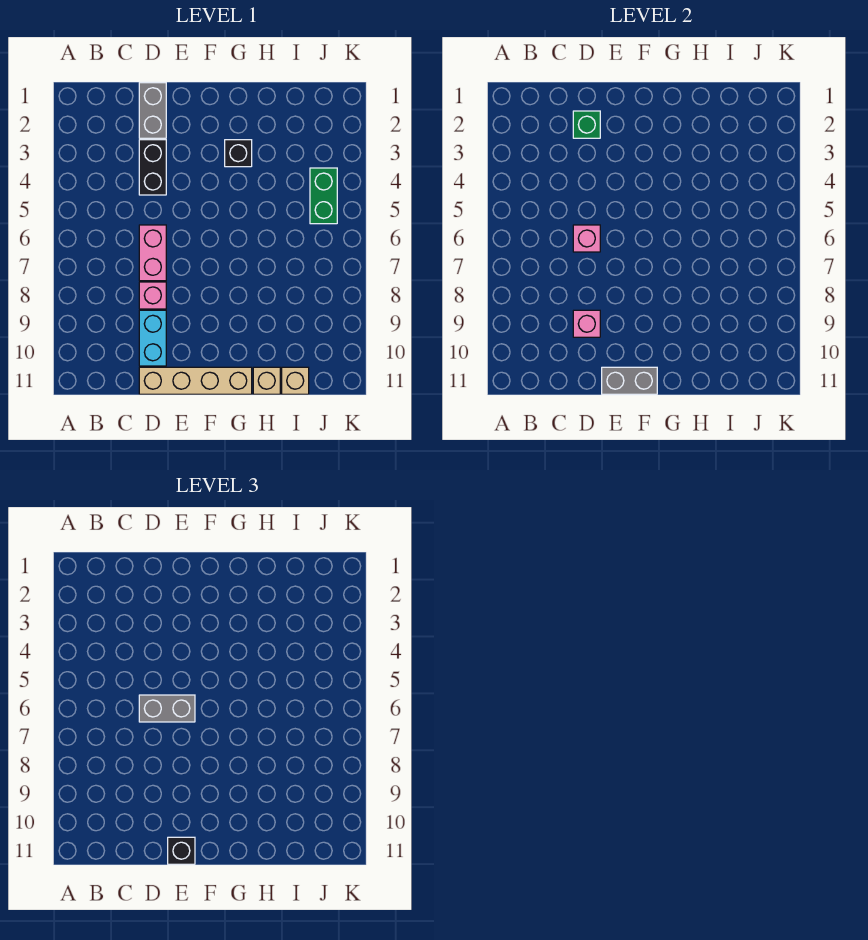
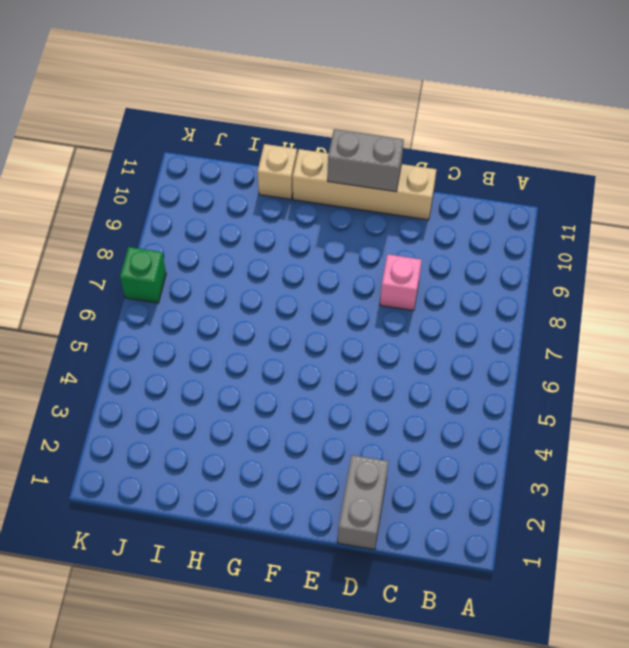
green brick K7 level 1 -> green brick D2 level 2
none -> black brick D3:D4 level 1
none -> pink brick D6:D7 level 1
none -> cyan brick D9:D10 level 1

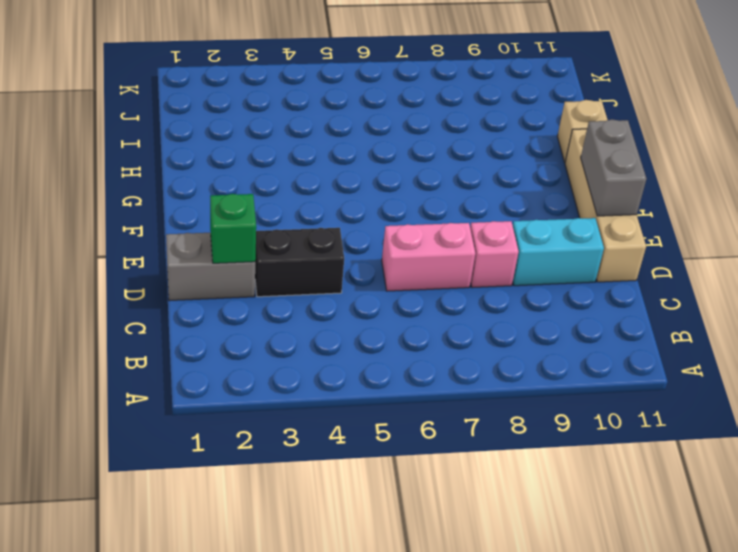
none -> black brick G3 level 1
none -> tan brick I11 level 1
none -> green brick J4:J5 level 1

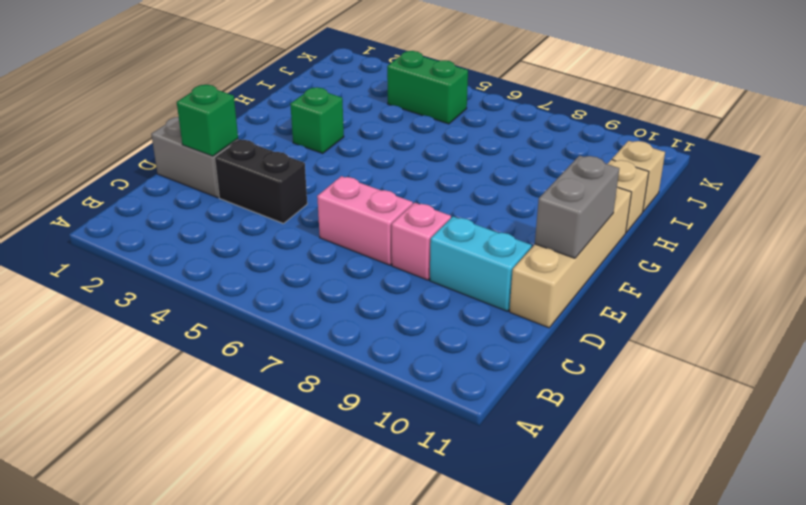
green brick G3 level 1 -> black brick G3 level 1
none -> pink brick D6 level 2
none -> pink brick D9 level 2
none -> grey brick D6:E6 level 3

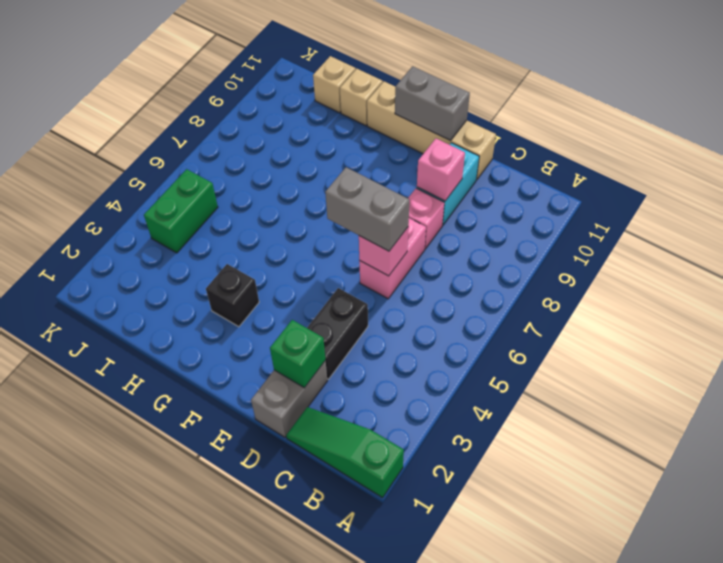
green slope A1:C1 level 1 top A -> none
none -> black brick E11 level 3

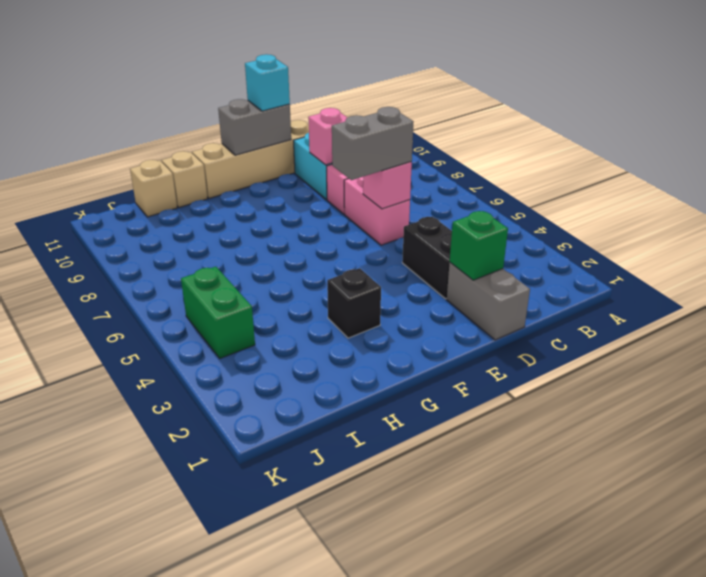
cyan brick E11 level 3 -> black brick E11 level 3

